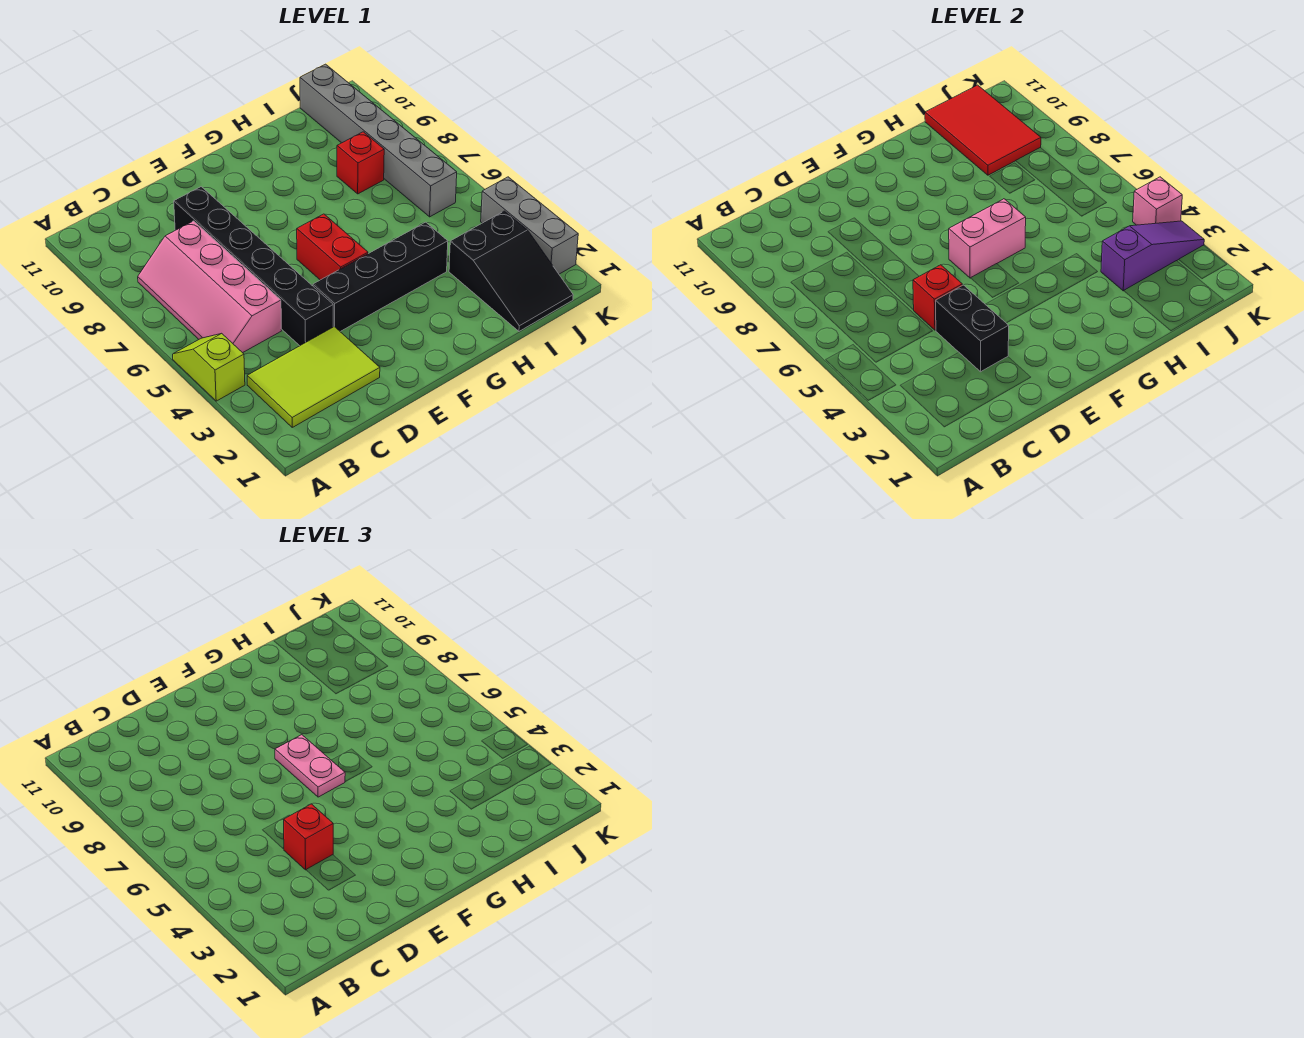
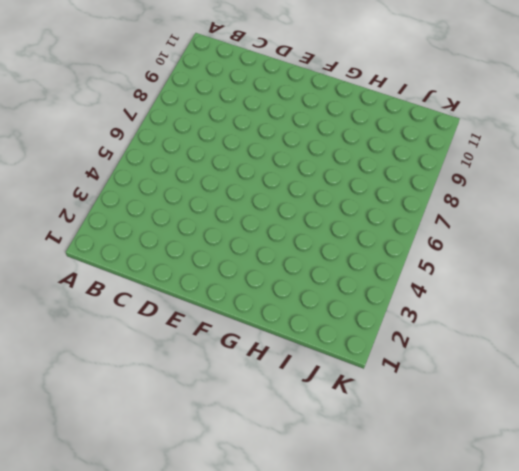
none -> lime slope A4:A5 level 1 top 4
none -> lime tile B2:D3 level 1
none -> pink slope B5:C8 level 1 top C

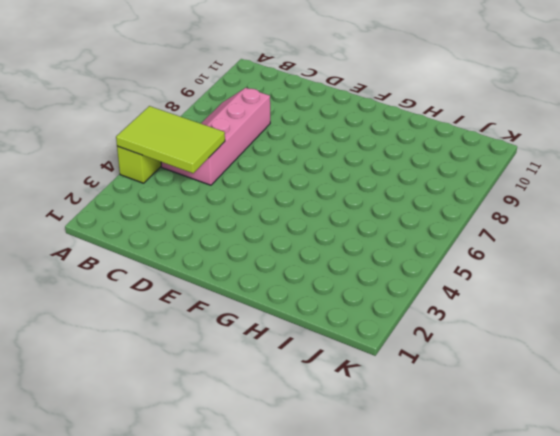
lime tile A4:C5 level 2 -> lime tile B2:D3 level 1
none -> black brick D4:D9 level 1
none -> black brick E4:H4 level 1
none -> red brick F5:F6 level 1

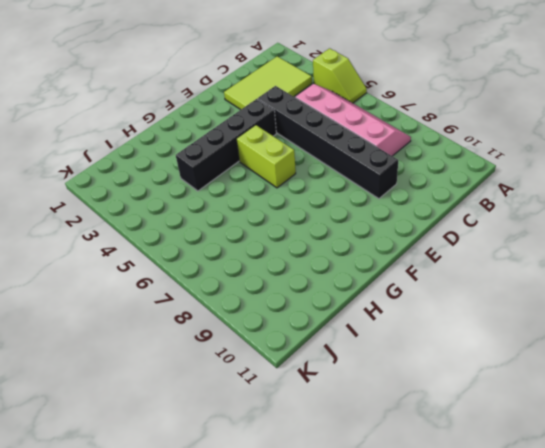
lime brick F5:F6 level 1 -> red brick F5:F6 level 1
none -> black slope I1:J3 level 1 top 3
none -> red brick I8 level 1
none -> grey brick J6:J11 level 1

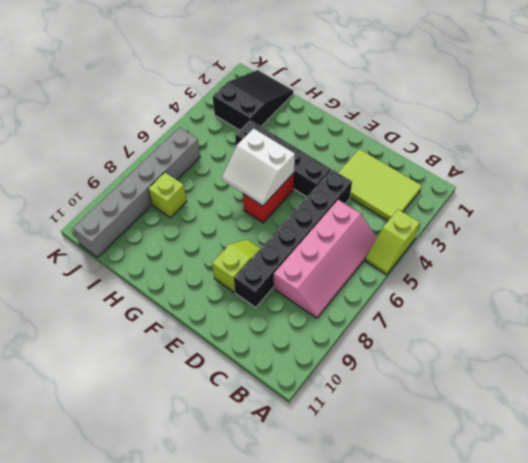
lime slope E8:E9 level 1 top 9 -> none
white slope F5:G6 level 2 top 5 -> pink brick F6:G6 level 2
lime brick I8 level 1 -> red brick I8 level 1
none -> grey brick K2:K4 level 1
none -> black brick D3:D4 level 2
none -> red brick D5 level 2

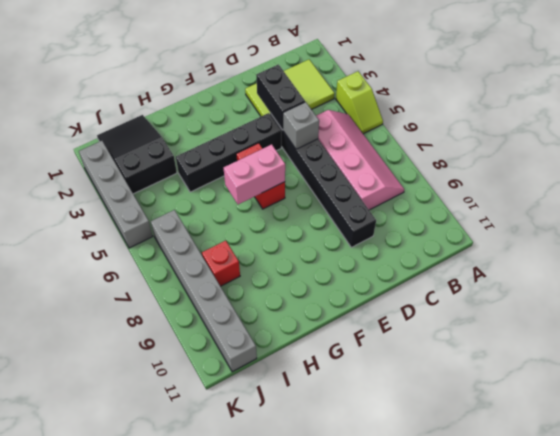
grey brick D5 level 2 -> red brick D5 level 2
grey brick K2:K5 level 1 -> grey brick K2:K4 level 1
none -> purple slope I3:K3 level 2 top I
none -> red tile I9:J11 level 2
none -> pink brick K4 level 2

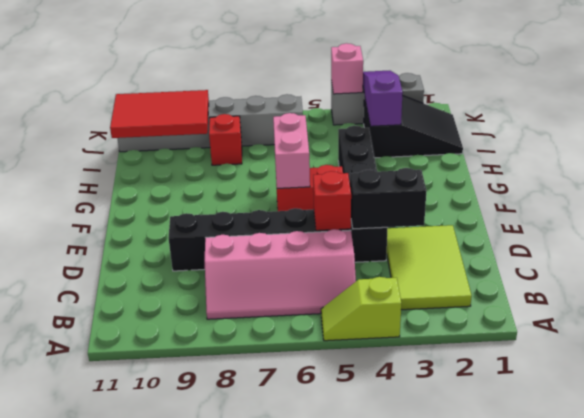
none -> red brick D4 level 3
none -> pink plate F6:F7 level 3

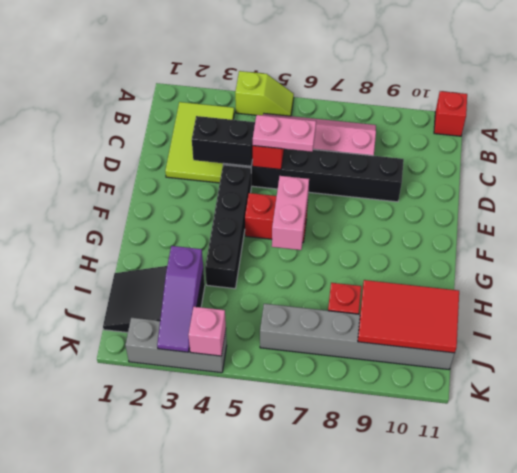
red brick A11 level 1 -> red brick D4 level 3
pink plate D5:D6 level 3 -> pink plate F6:F7 level 3

